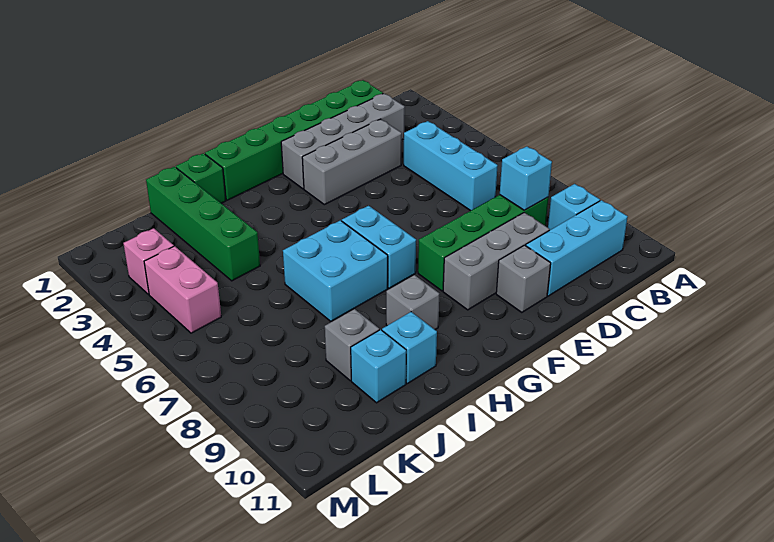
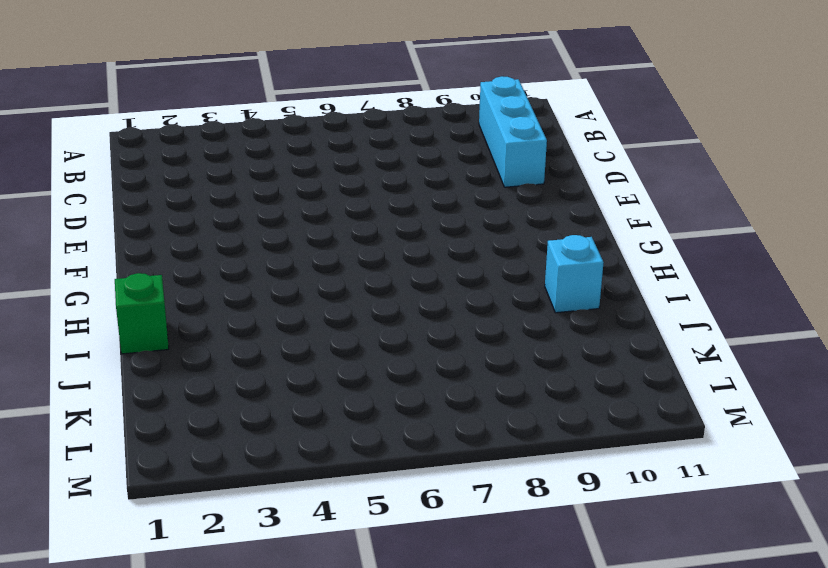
none -> cyan brick B9 level 1
none -> green brick C1:H1 level 1
none -> grey brick C2:F2 level 1

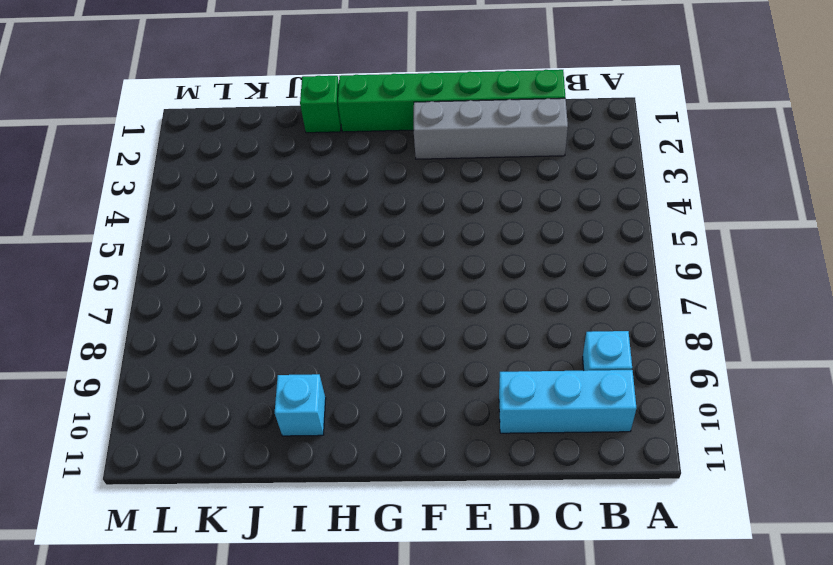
none -> cyan brick C4:C6 level 1
none -> green brick C8:F8 level 1
none -> grey brick D3:F3 level 1

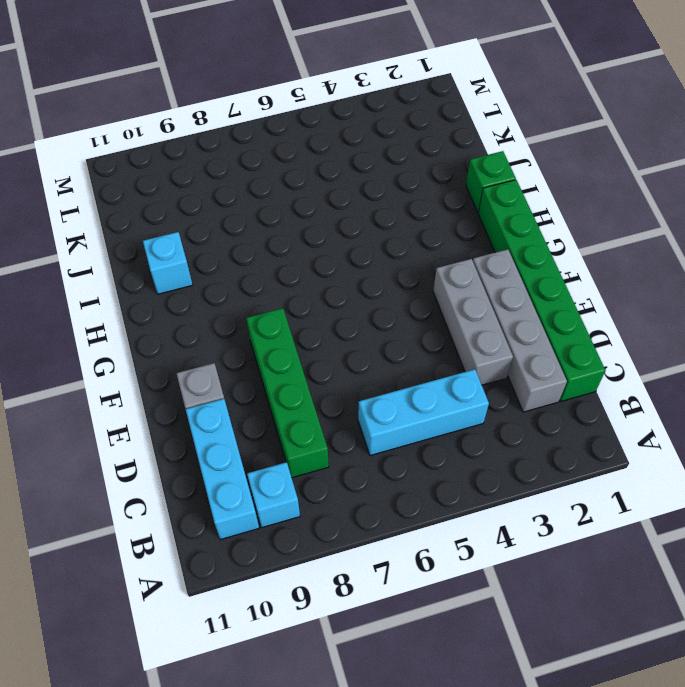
none -> grey brick D9:F9 level 1
none -> cyan brick G6:G7 level 1
none -> cyan brick H6:I7 level 1

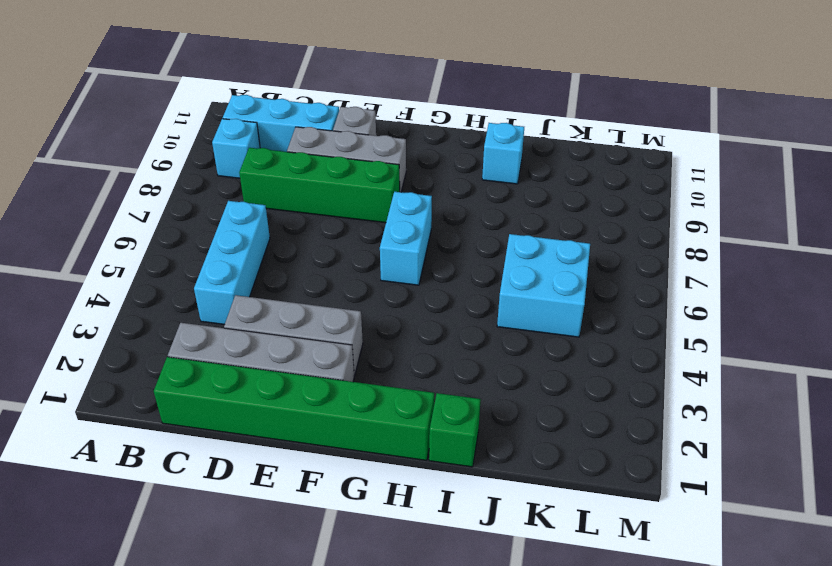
cyan brick J5:K6 level 1 -> cyan brick H6:I7 level 1
none -> grey brick H9 level 1
none -> green brick J1:J4 level 1
none -> grey brick J9 level 1

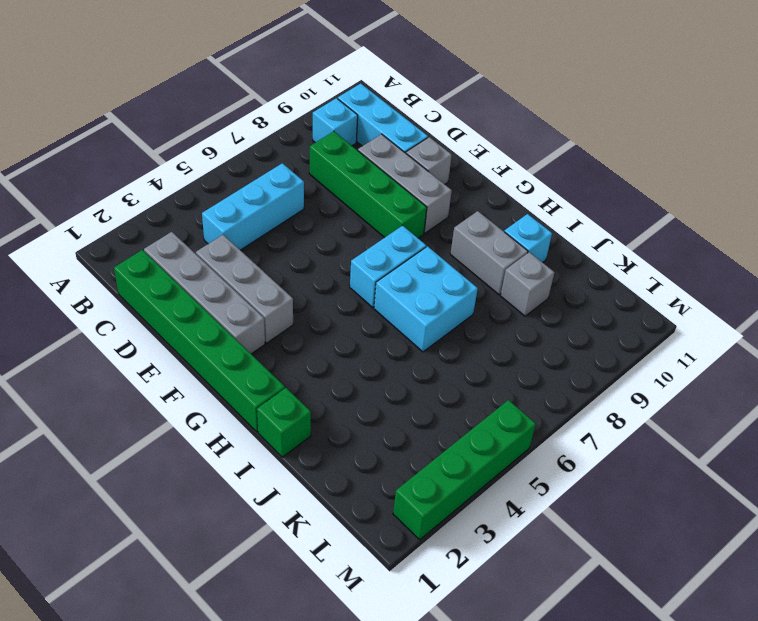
grey brick H9:I9 level 1 -> grey brick H9 level 1
green brick M2:M5 level 1 -> green brick J1:J4 level 1
none -> cyan brick J10 level 1
none -> pink brick L3 level 1
none -> pink brick L4:L5 level 1

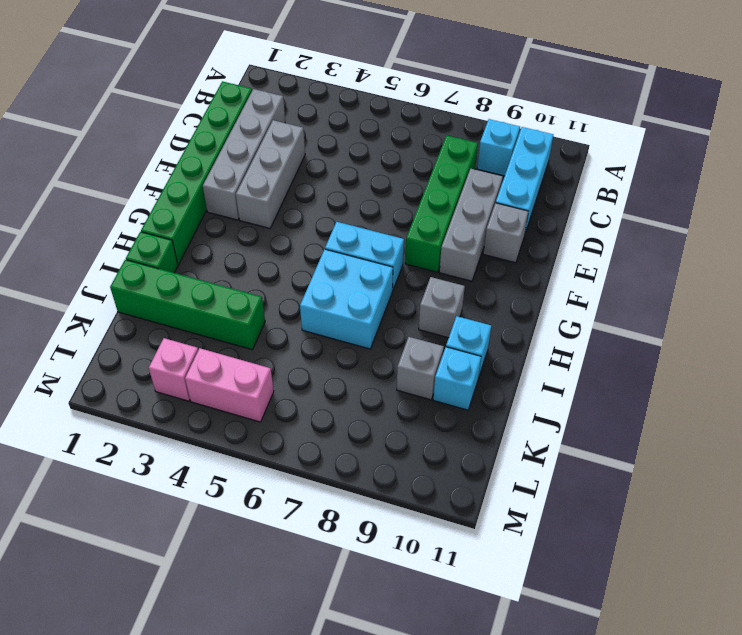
none -> cyan brick C4:C6 level 1
none -> cyan brick C8 level 2

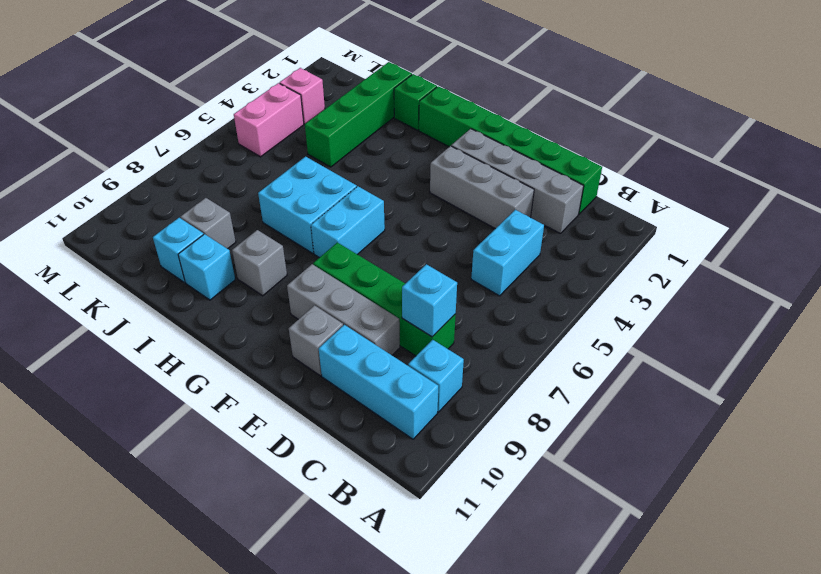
cyan brick C4:C5 level 1 -> cyan brick C4:C6 level 1

